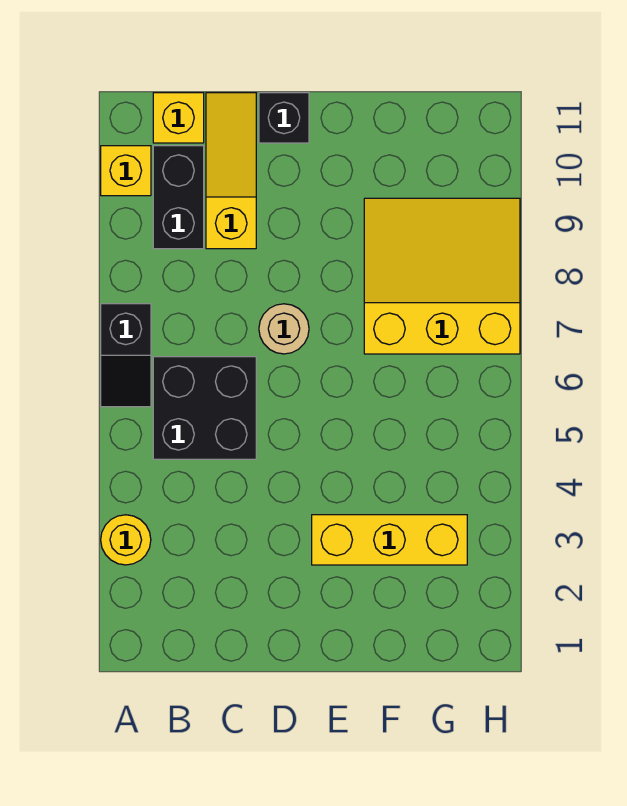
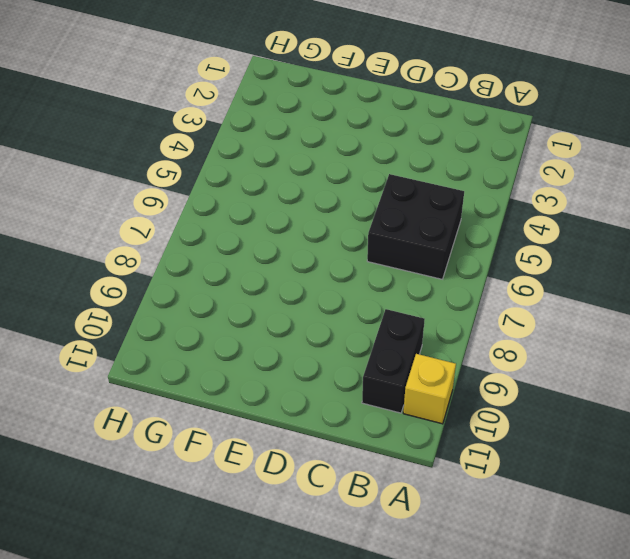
none -> yellow round brick A3 level 1
none -> black slope A6:A7 level 1 top 7

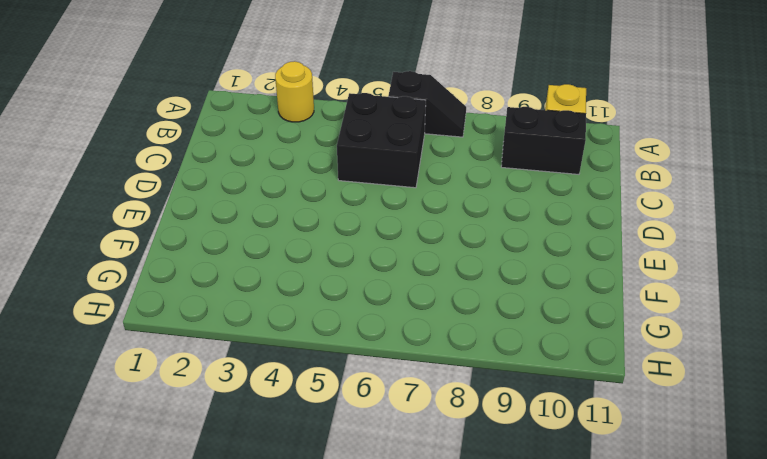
black slope A6:A7 level 1 top 6 -> black slope A6:A7 level 1 top 7
none -> yellow brick B11 level 1
none -> yellow slope C9:C11 level 1 top 9

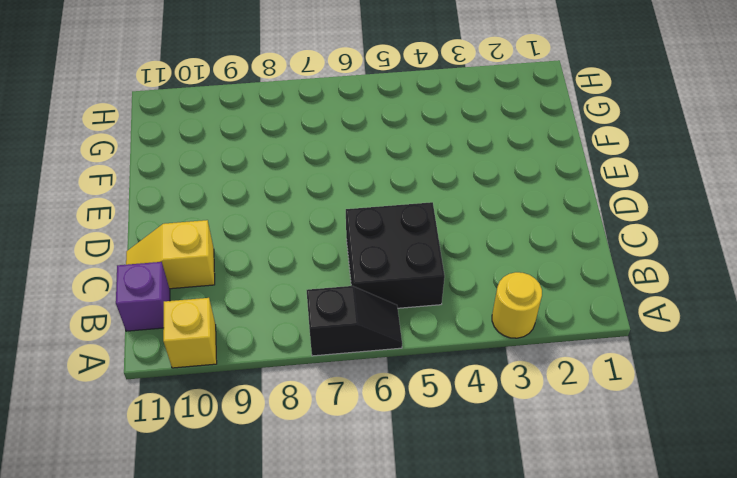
purple brick B11 level 1 -> yellow brick B11 level 1
yellow slope C10:C11 level 1 top 10 -> yellow slope C9:C11 level 1 top 9
none -> black brick B9:B10 level 1
none -> tan round brick D7 level 1

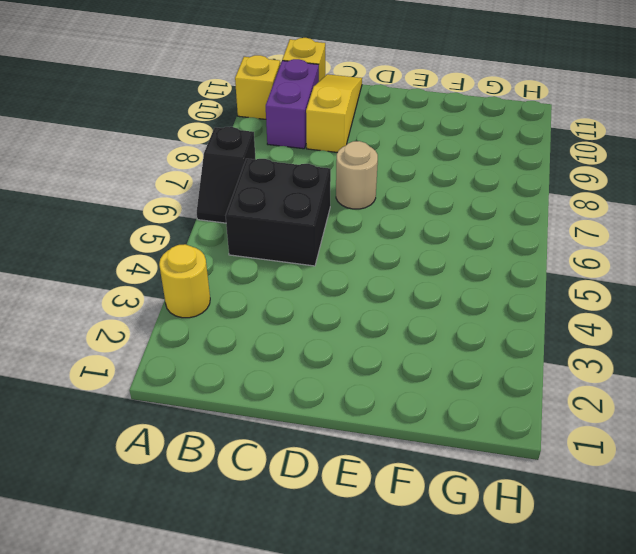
purple brick B9:B10 level 1 -> black brick B9:B10 level 1
none -> black brick D11 level 1
none -> yellow brick E3:G3 level 1

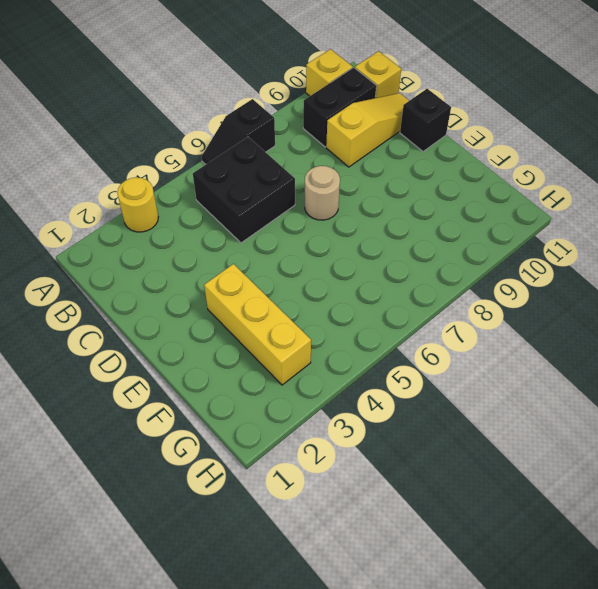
none -> yellow slope F7:H9 level 1 top 7

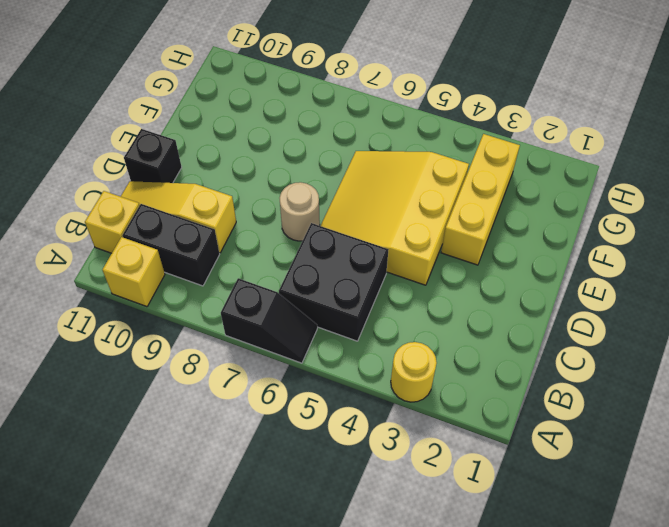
yellow slope D4:F6 level 1 top 4 -> yellow slope F7:H9 level 1 top 7

